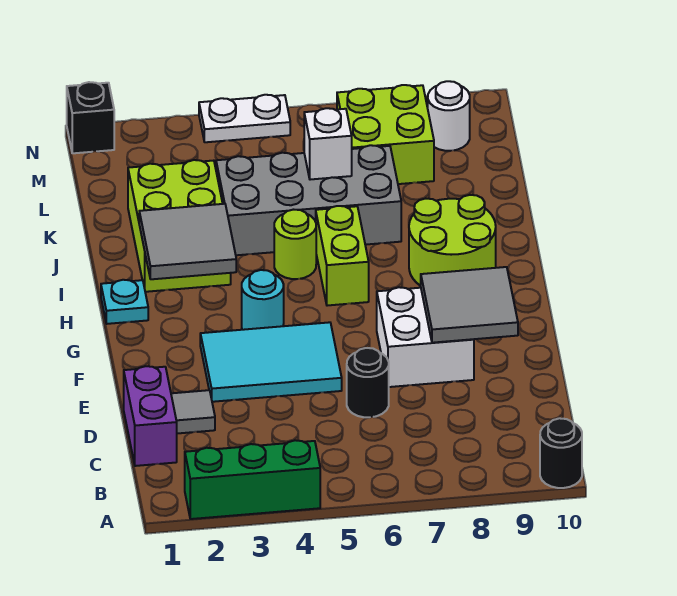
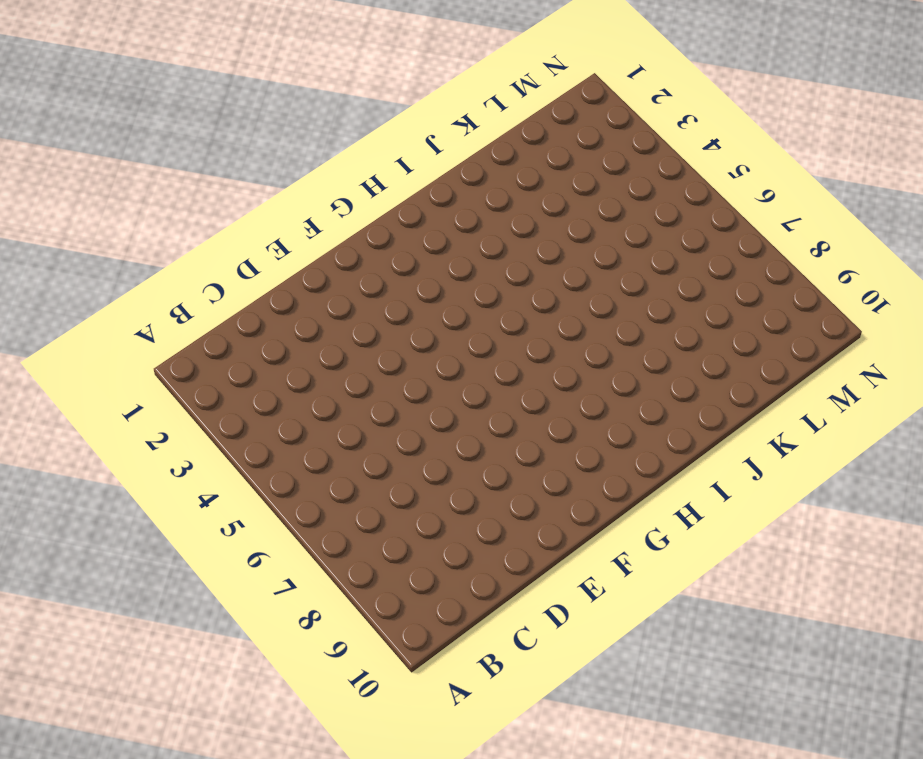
none -> green brick A2:A4 level 1
none -> black round brick A10 level 1
none -> purple brick C1:D1 level 1

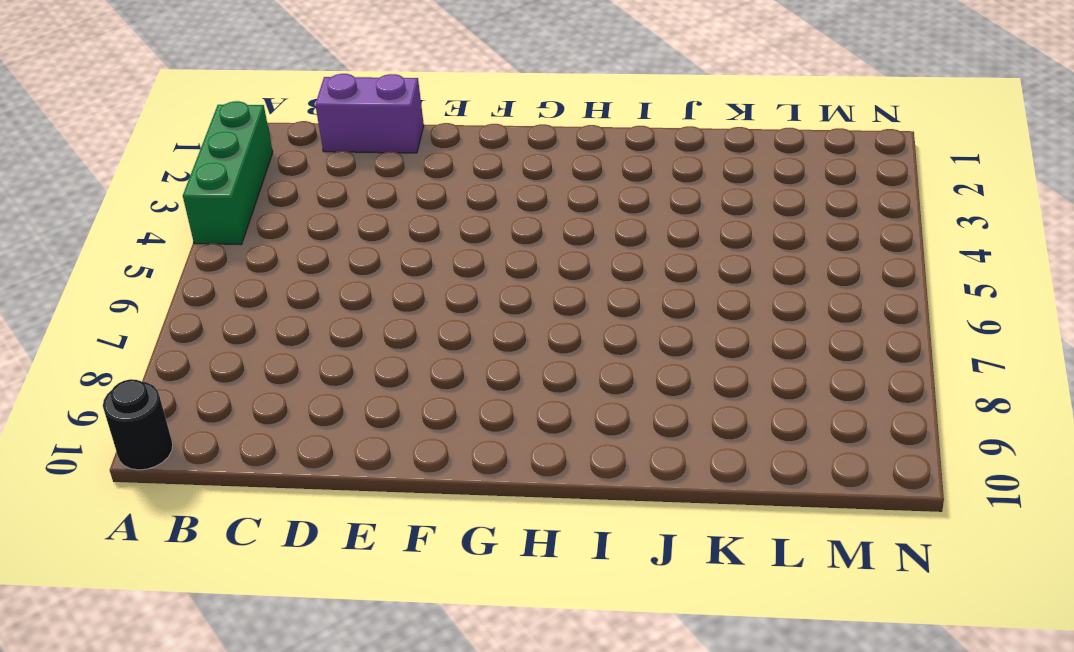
none -> grey tile D2 level 1
none -> black round brick D6 level 1
none -> cyan tile E3:F5 level 1

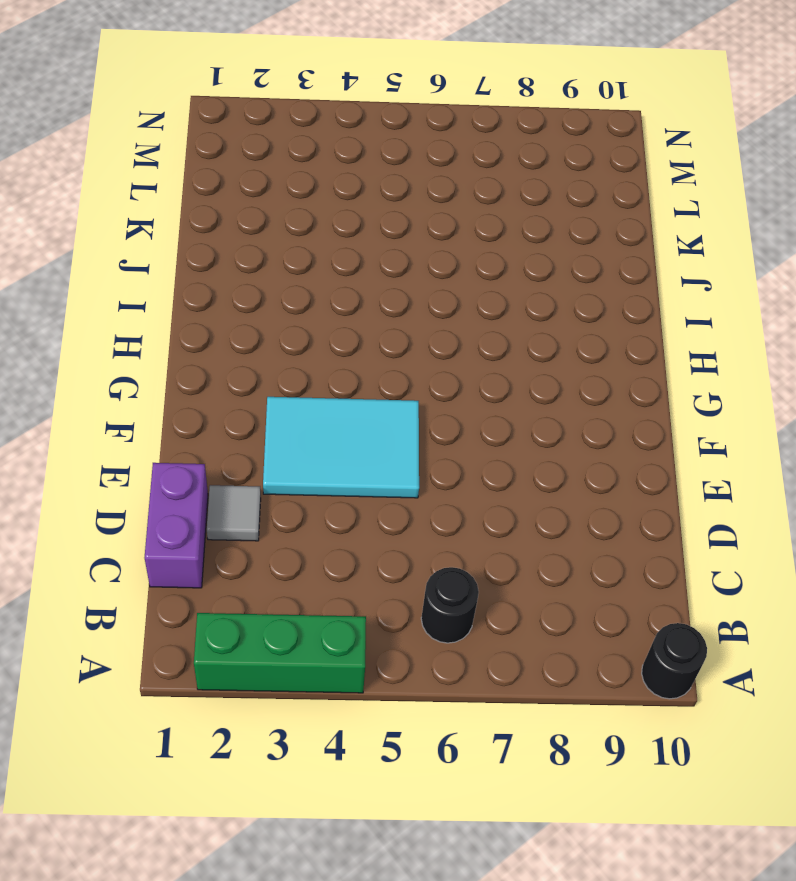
black round brick B6 level 1 -> black round brick D6 level 1
none -> white brick E7:F8 level 1
none -> cyan round brick G4 level 1
none -> cyan plate H1 level 1

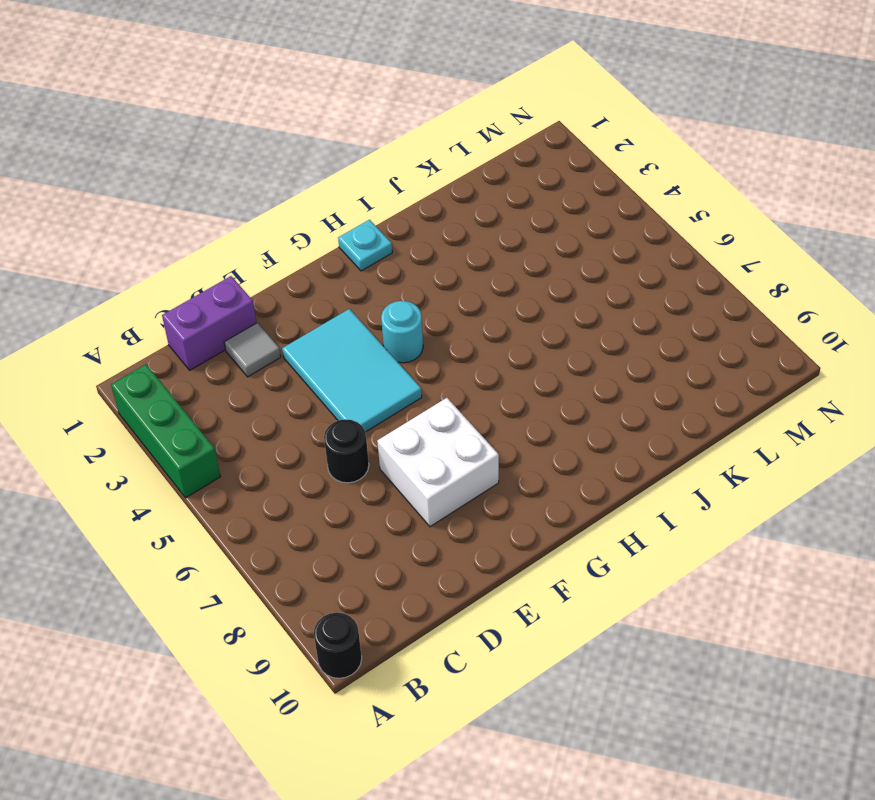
none -> lime brick H6:I6 level 1
none -> lime round brick H8:I9 level 1
none -> lime brick I2:K3 level 1

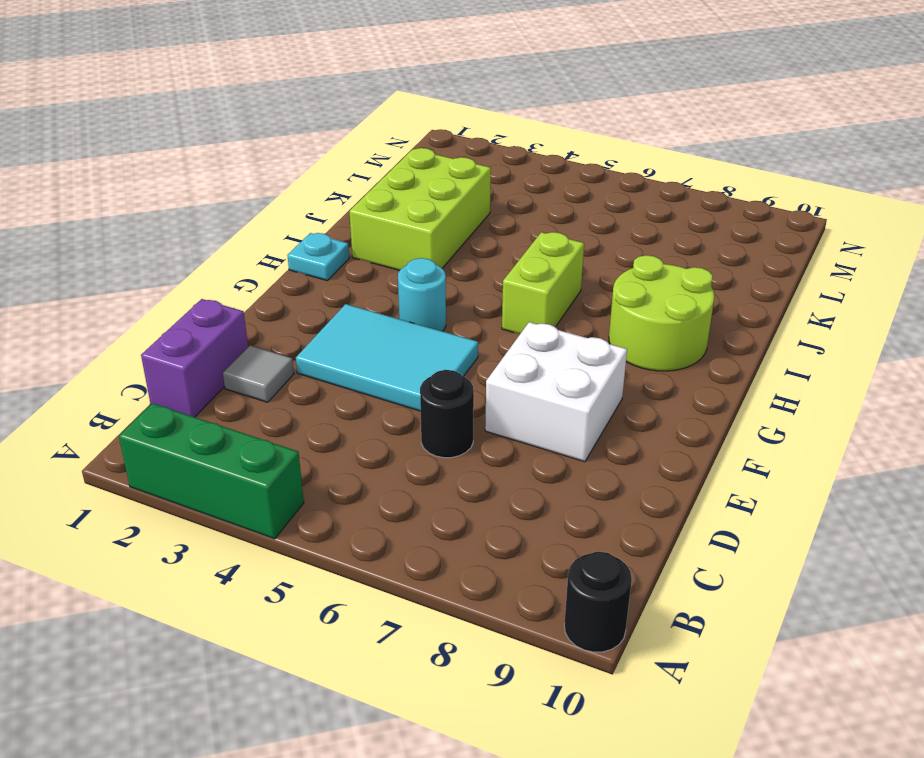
none -> lime round brick I5 level 1
none -> grey brick J4:K7 level 1
none -> lime brick L7:M8 level 1

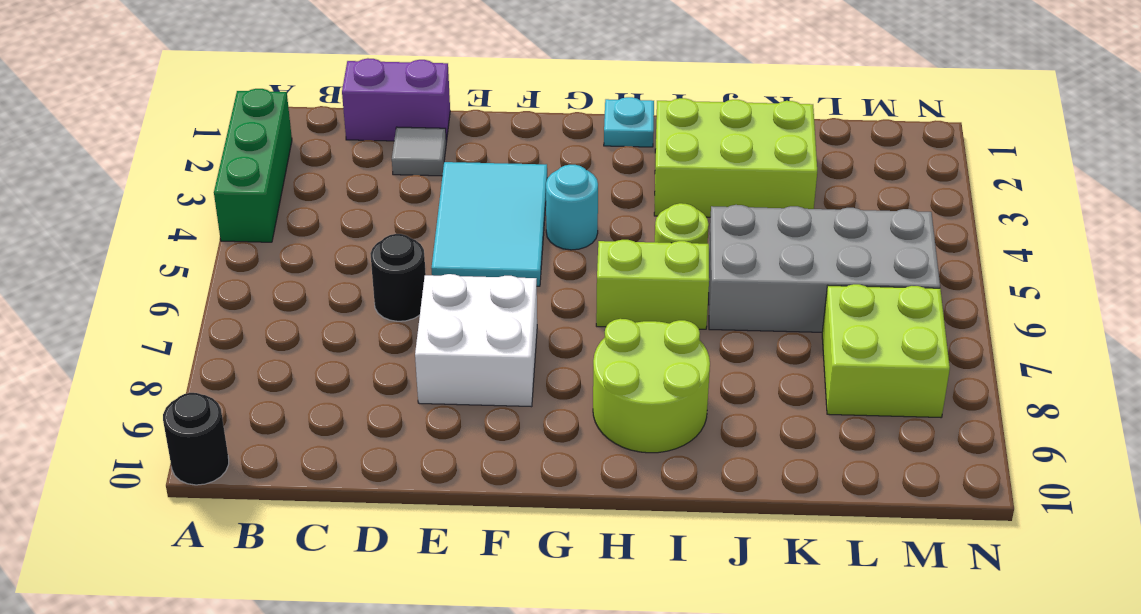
grey brick J5:M6 level 1 -> grey brick J4:K7 level 1
none -> white round brick M9 level 1
none -> black brick N1 level 1
none -> white plate N4:N5 level 1

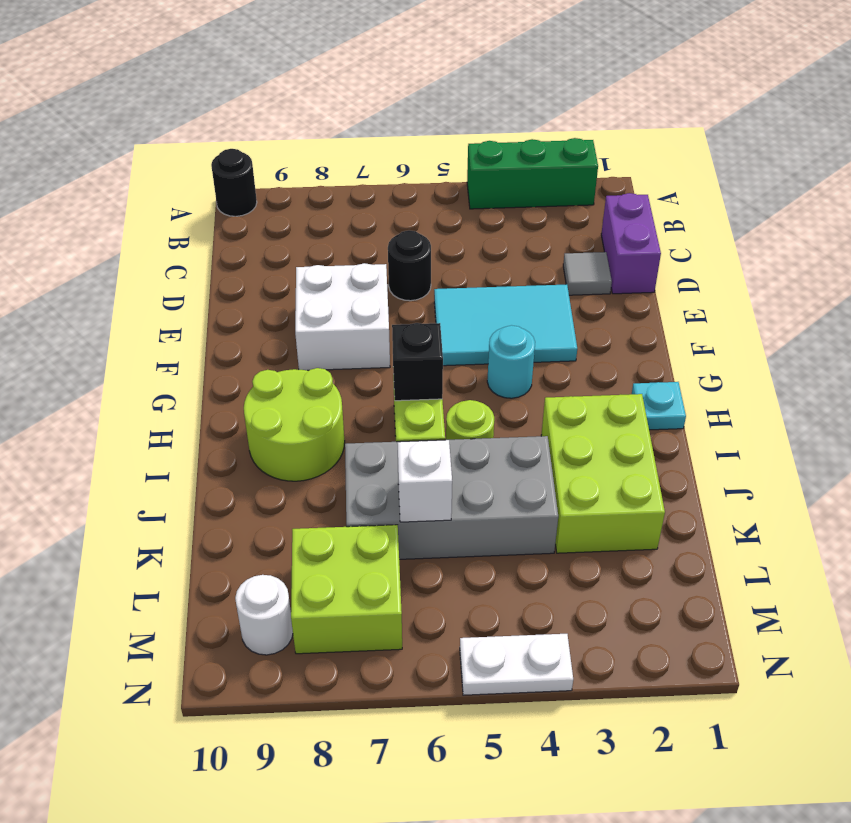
black brick H6 level 2 -> black brick N1 level 1
none -> grey tile E8:F9 level 2
none -> grey tile H2:I3 level 2

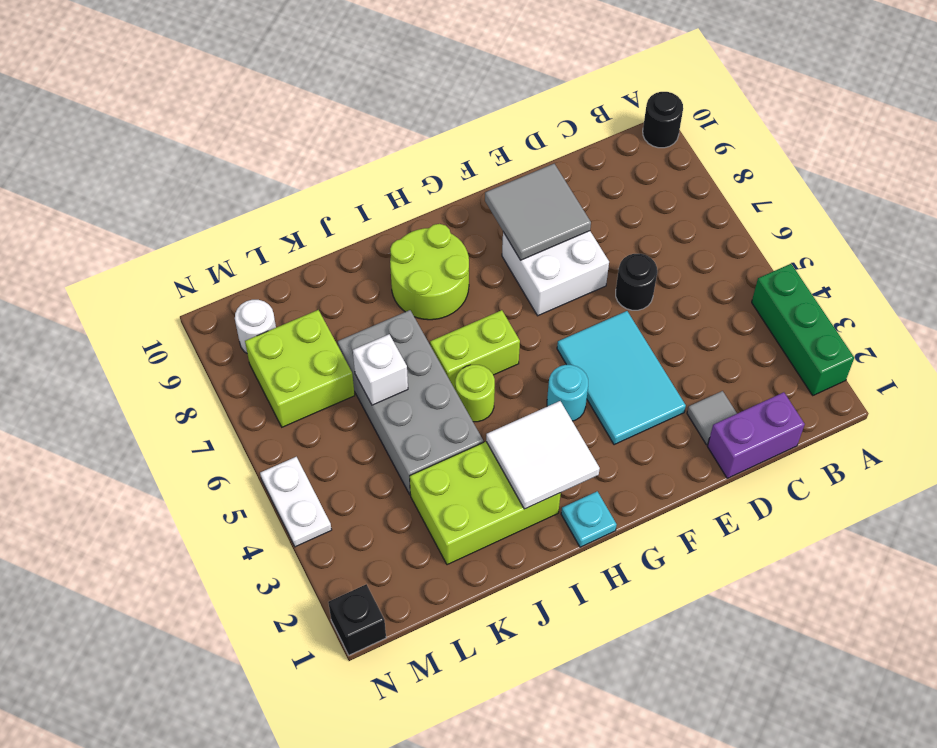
white tile H2:I3 level 2 -> grey tile H2:I3 level 2

